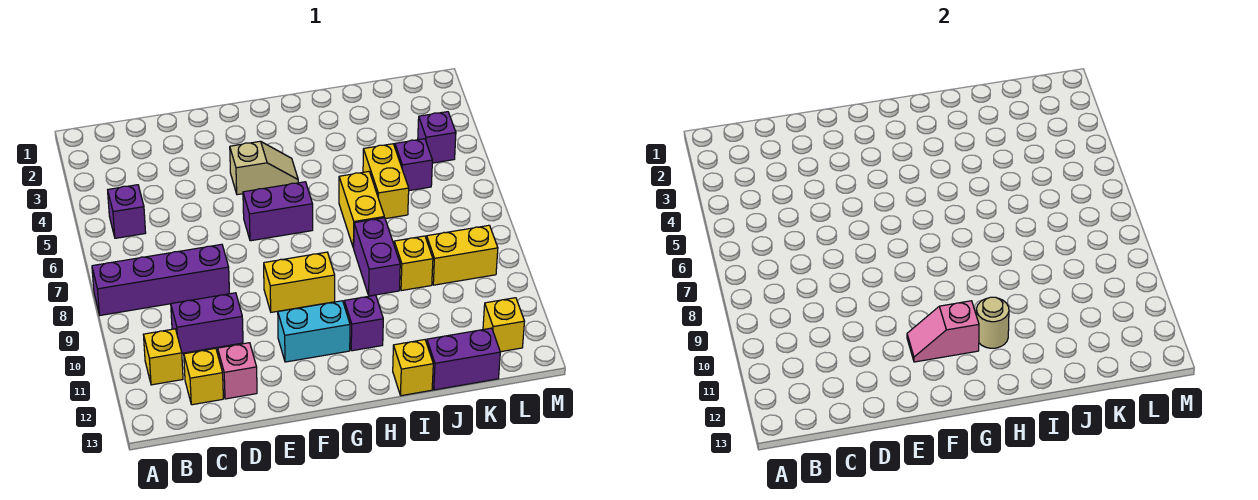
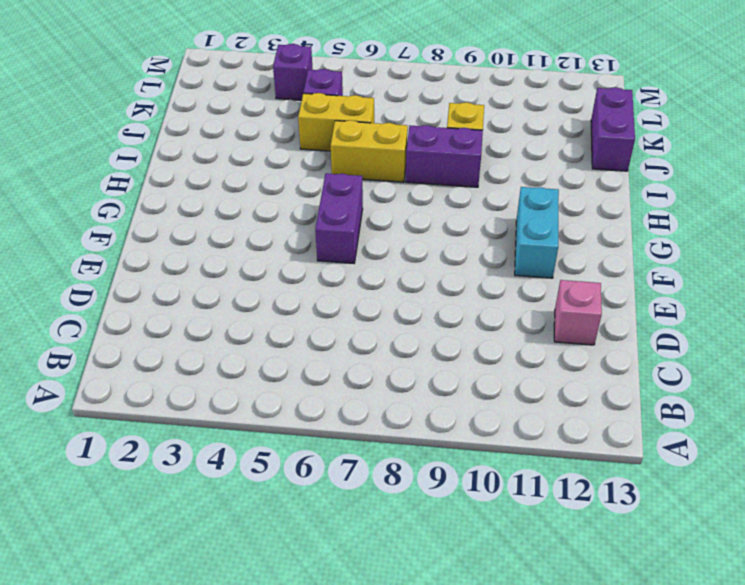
none -> purple brick A8:D8 level 1
none -> purple brick B5 level 1
none -> yellow brick B11 level 1

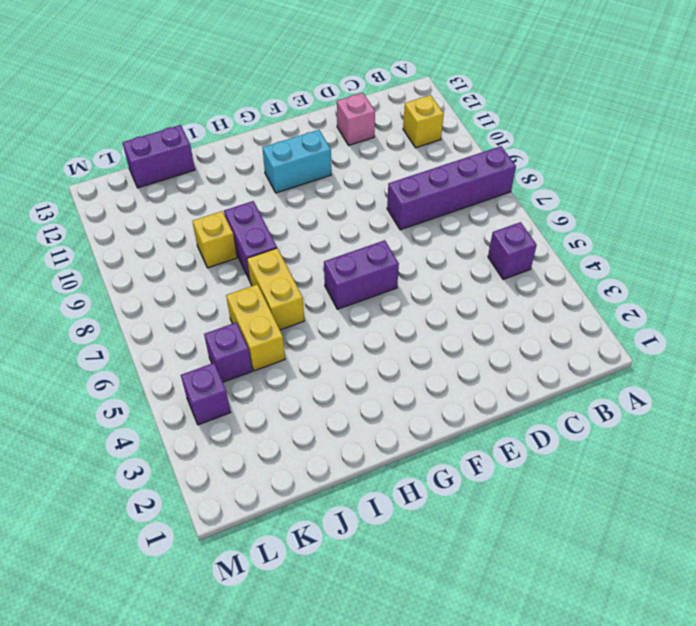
none -> purple brick C10:D10 level 1
none -> yellow brick C12 level 1
none -> tan slope F4:G4 level 1 top F

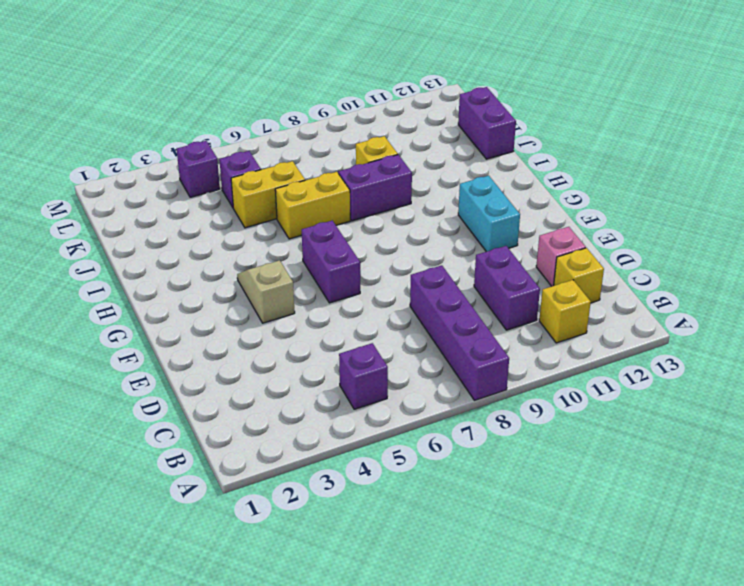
none -> yellow brick F9:G9 level 1
none -> purple brick H11 level 1
none -> yellow brick I13 level 1

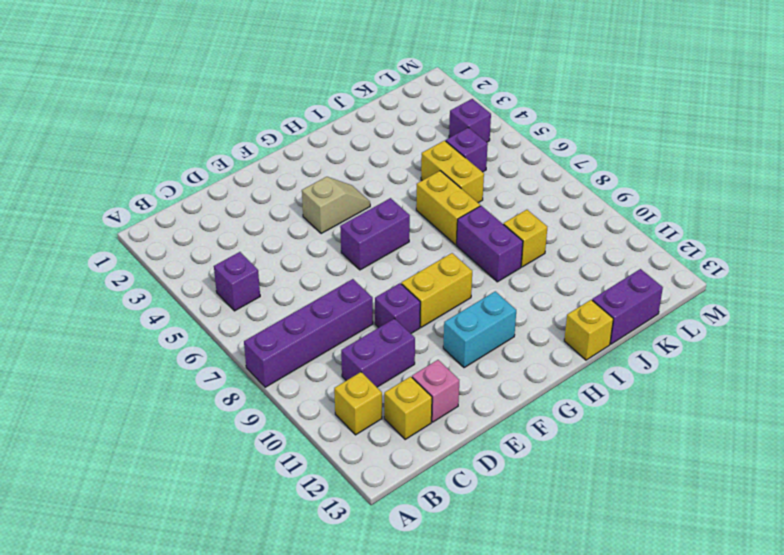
purple brick E9 level 1 -> purple brick H11 level 1
none -> yellow brick K9:L9 level 1
none -> yellow brick L12 level 1
none -> pink slope F11:G11 level 2 top G

